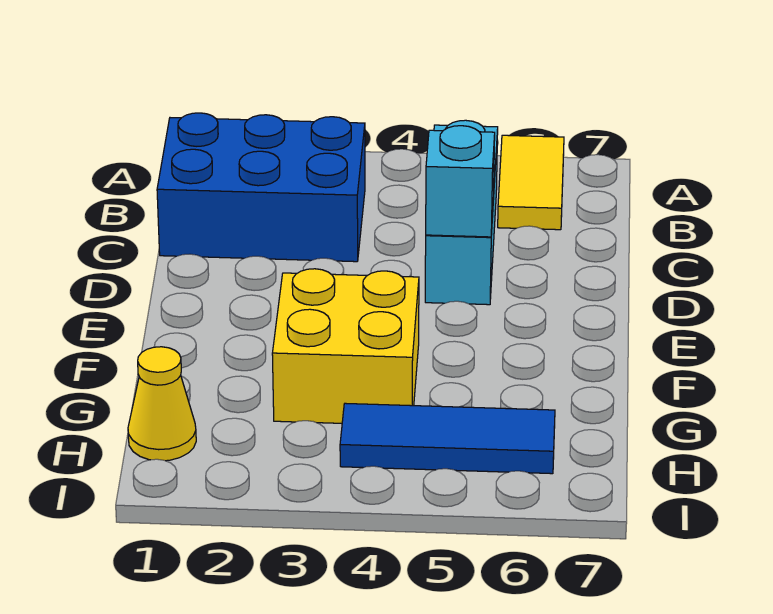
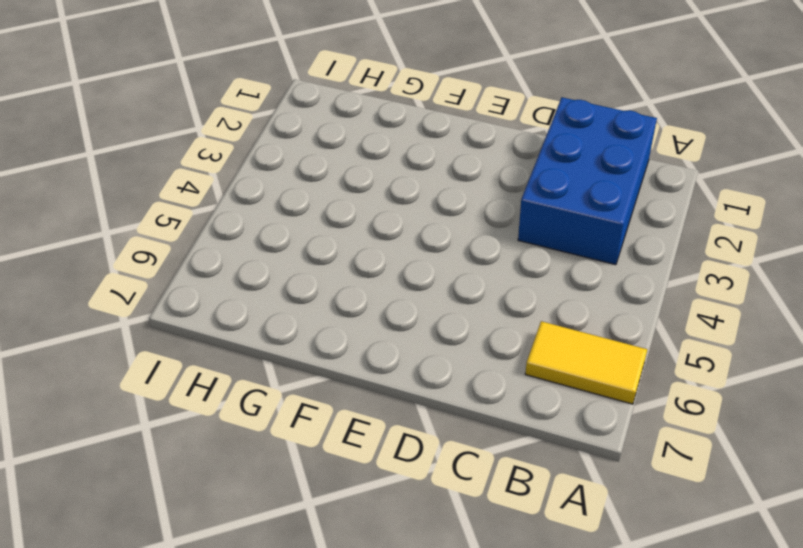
none -> cyan brick B5:D5 level 1
none -> yellow brick F3:G4 level 1

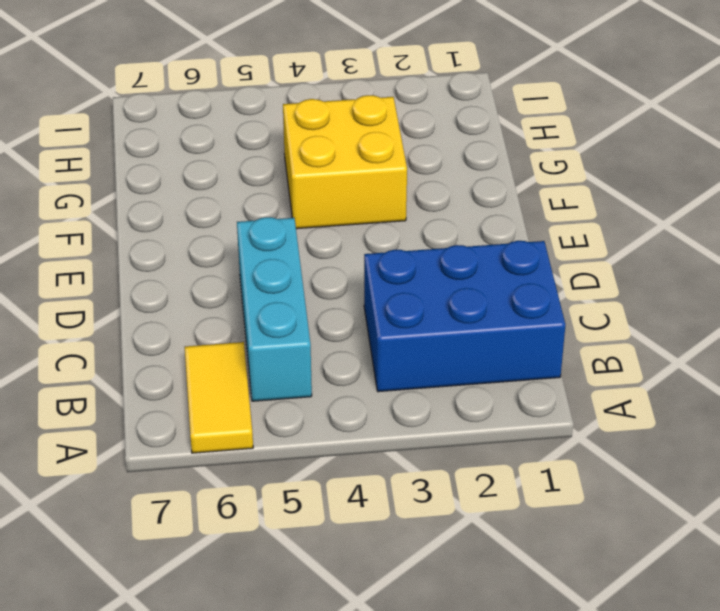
none -> yellow cone H1 level 1
none -> blue tile H4:H6 level 1

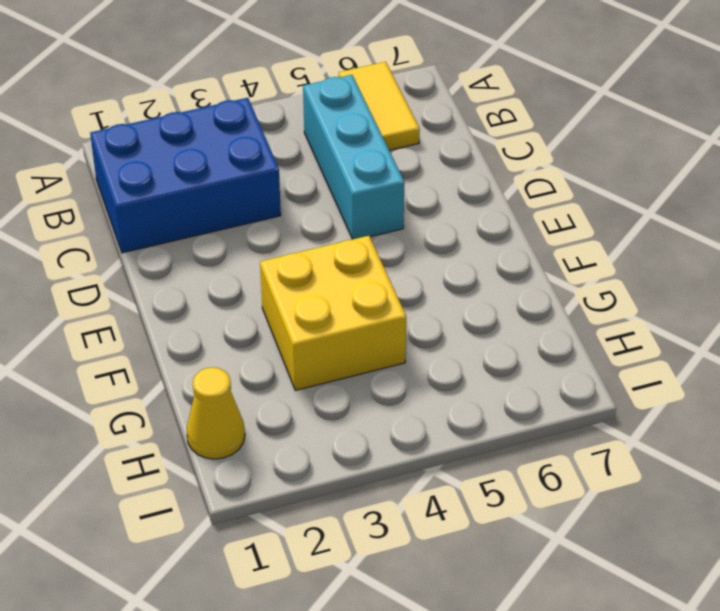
none -> blue tile H4:H6 level 1
none -> cyan brick D5 level 2

